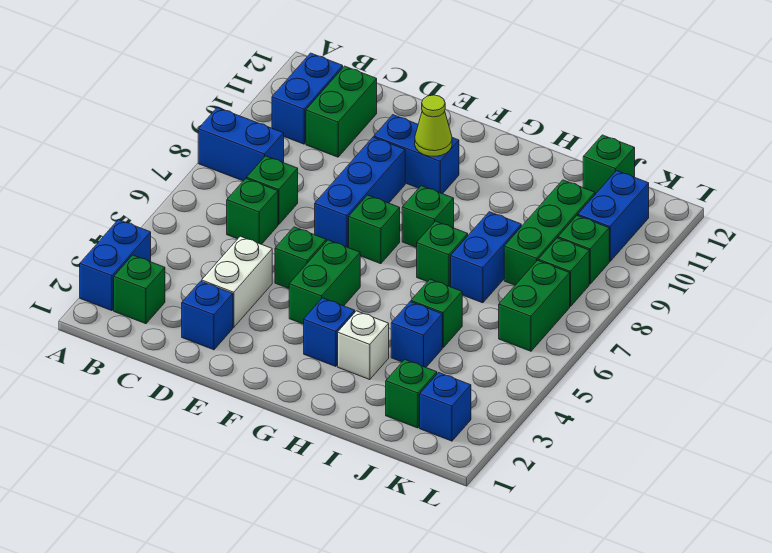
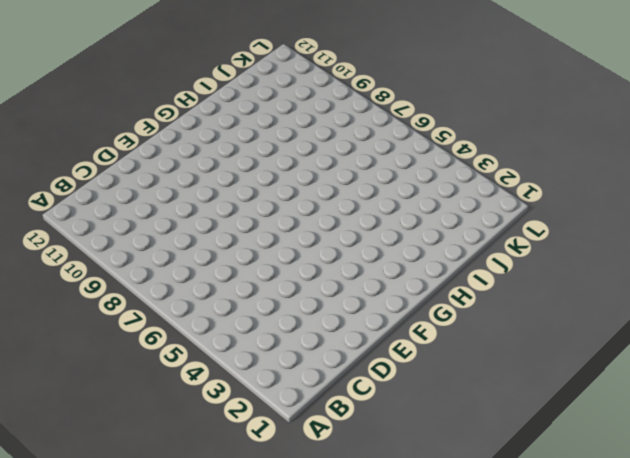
none -> blue brick A2:A3 level 1
none -> blue brick A8:B8 level 1
none -> green brick B2 level 1
none -> blue brick B10:B11 level 1

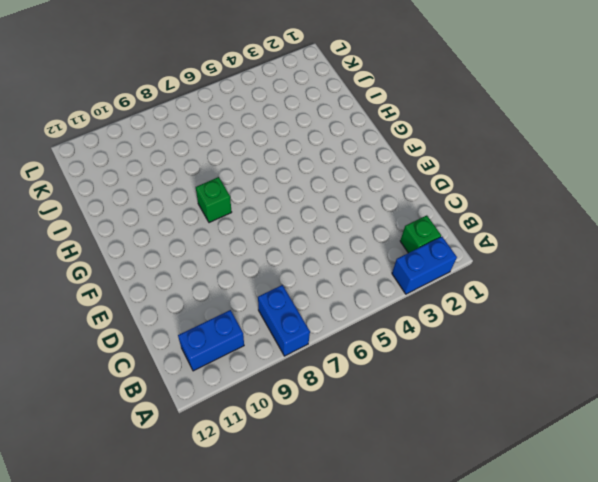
none -> green brick C6 level 1
none -> green brick C7 level 1
none -> green brick C10:C11 level 1
none -> blue brick D2 level 1

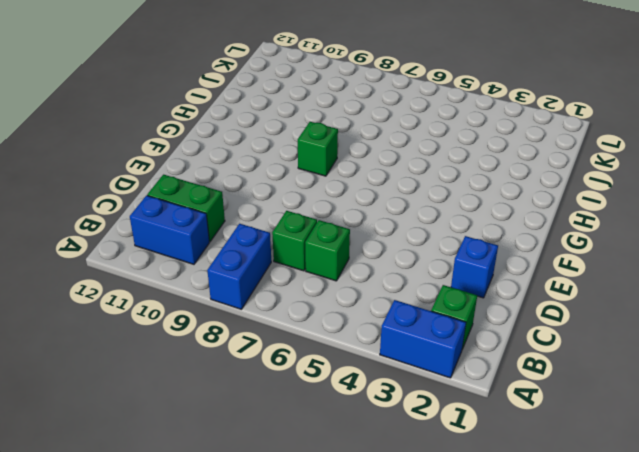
none -> white brick D3:D4 level 1
none -> green brick E5 level 1
none -> blue brick E7:E9 level 1
none -> blue brick E10:F10 level 1

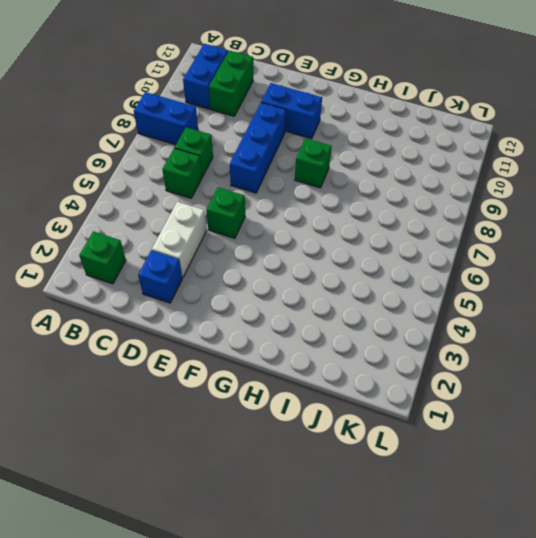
none -> blue brick A2:A3 level 1
none -> green brick F4:F5 level 1
none -> green brick F7 level 1
none -> blue brick G3 level 1

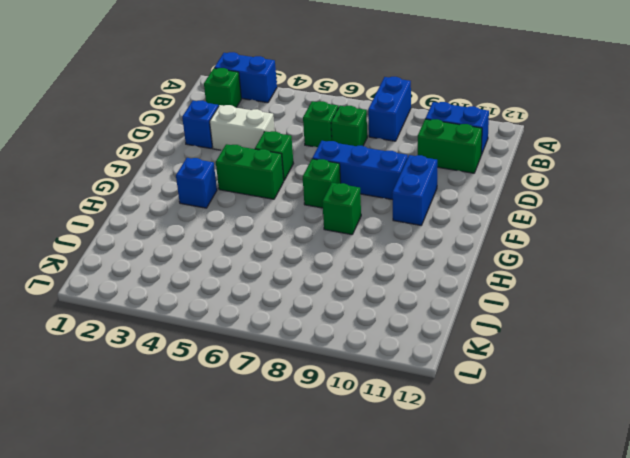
none -> white brick H3 level 1
none -> green brick H7 level 1
none -> blue brick I4 level 1
none -> green brick I5 level 1

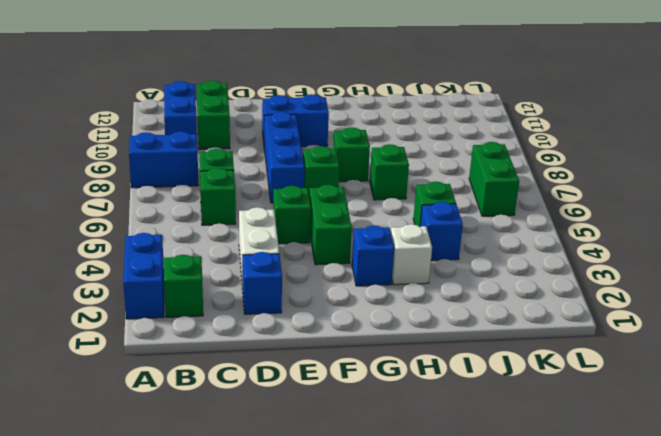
none -> blue brick I7:I8 level 1
none -> green brick J2 level 1
none -> green brick J8:J10 level 1
none -> green brick J12 level 1

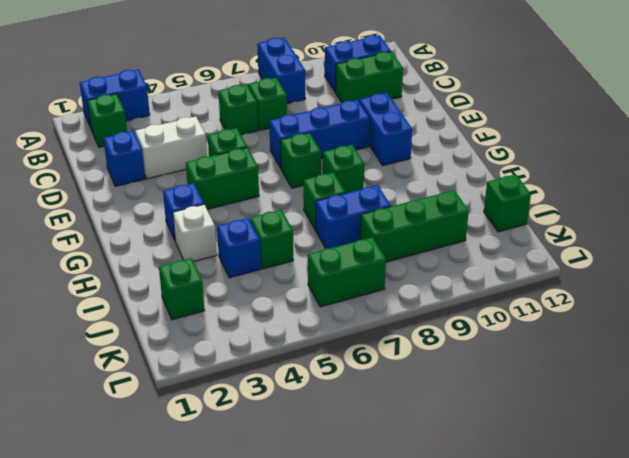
none -> blue brick K2 level 1
none -> green brick K8 level 1
none -> green brick K9 level 1
none -> blue brick K10:K11 level 1

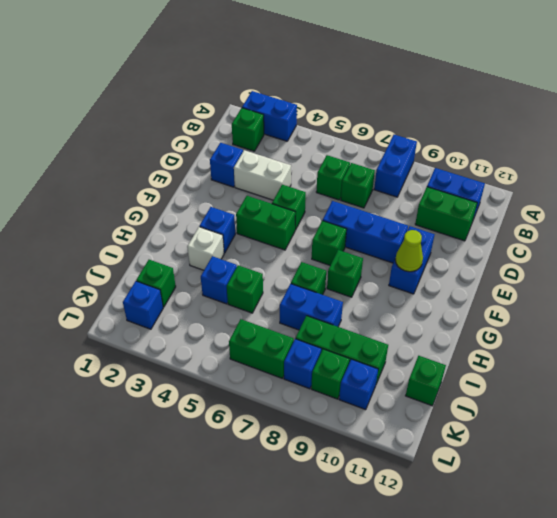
blue brick K8 level 1 -> green brick K8 level 1
blue brick K10 level 1 -> blue brick K10:K11 level 1

